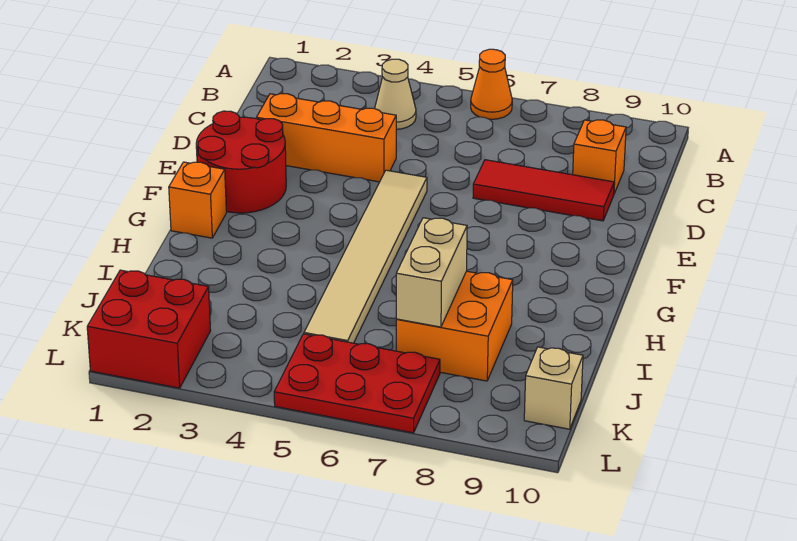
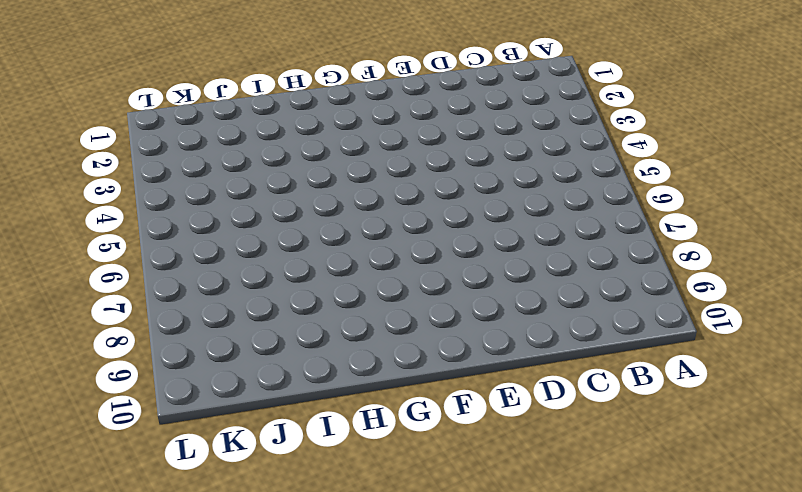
none -> orange cone A6 level 1
none -> tan cone B4 level 1
none -> orange brick C9 level 1

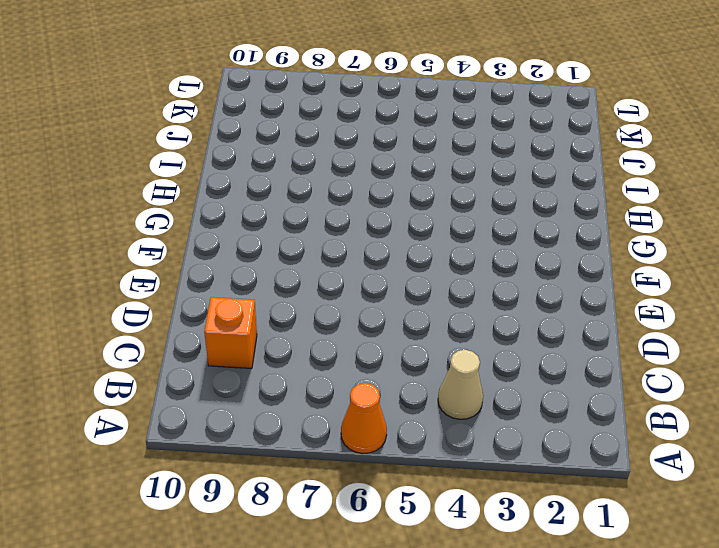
none -> orange brick D2:D4 level 1
none -> red tile D7:D9 level 1
none -> red round brick E1:F2 level 1

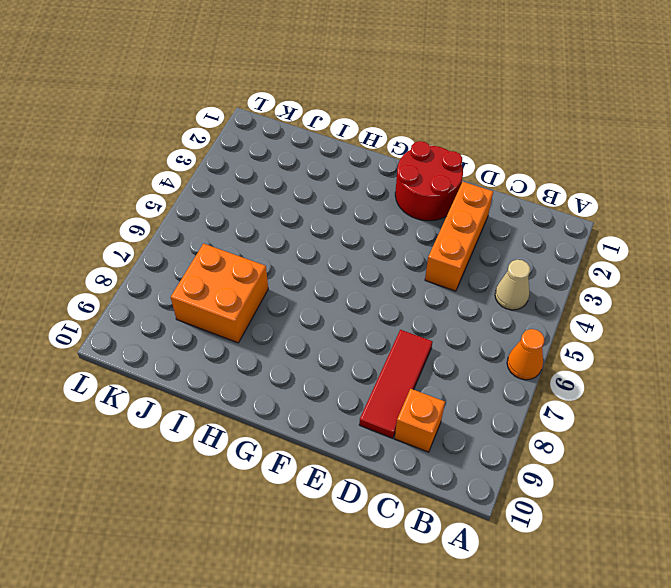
none -> tan tile E5:J5 level 1
none -> orange brick G1 level 1
none -> red brick K1:L2 level 1

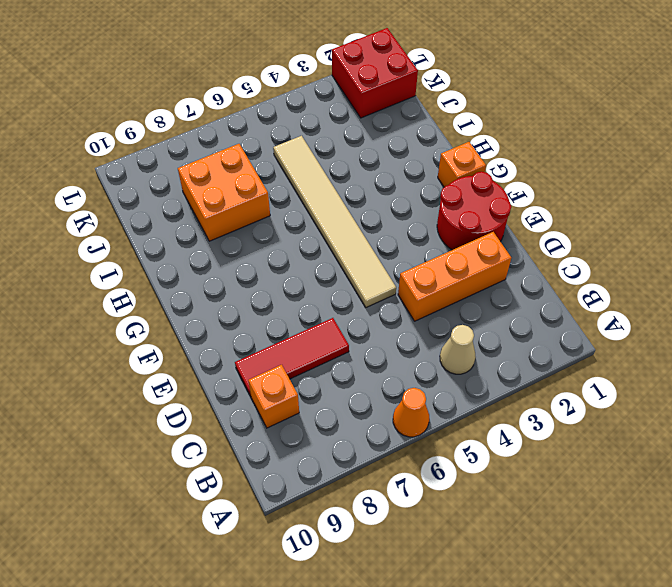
none -> red plate K5:L7 level 1
none -> tan brick K10 level 1
none -> tan brick I7:J7 level 2

